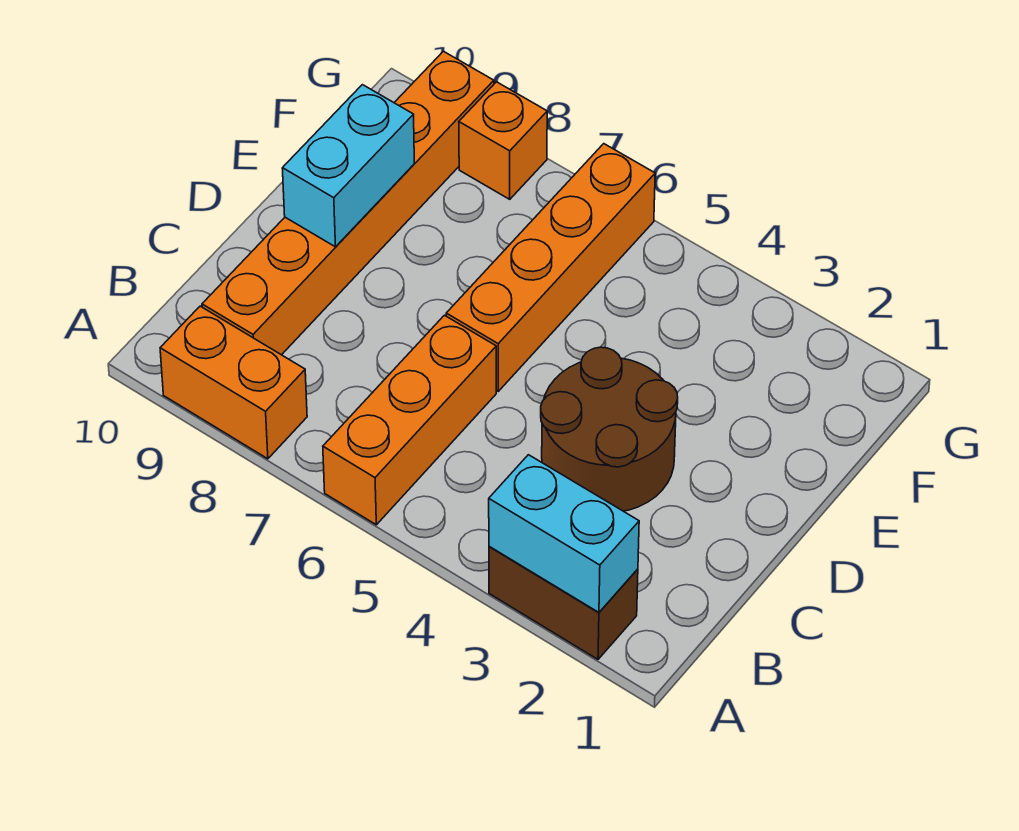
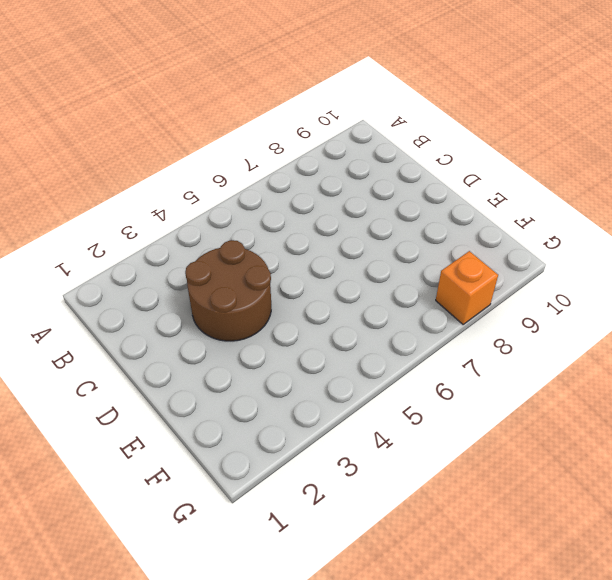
none -> brown brick A2:A3 level 1
none -> orange brick A6:C6 level 1

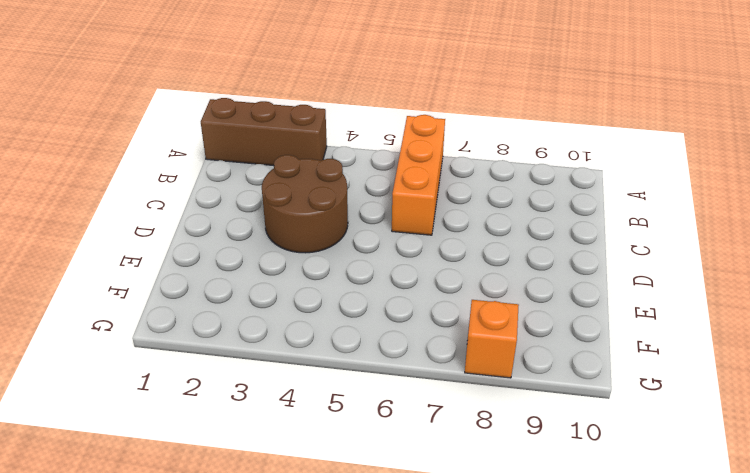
brown brick A1:A3 level 1 -> brown brick A2:A3 level 1
none -> orange brick A8:A9 level 1
none -> orange brick B9:G9 level 1

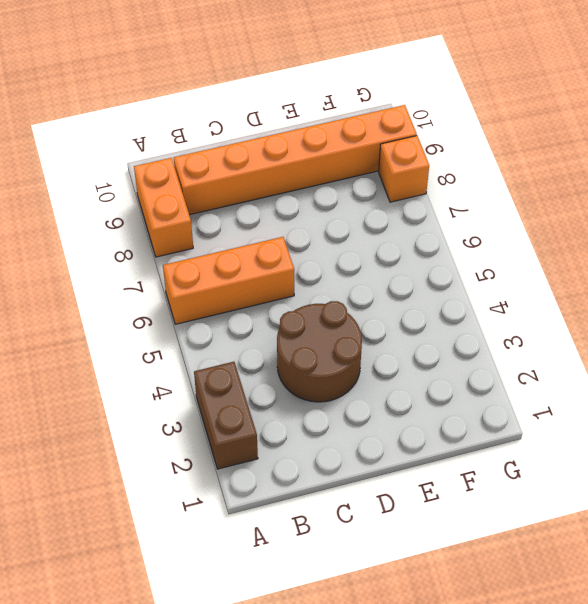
none -> orange brick D6:G6 level 1
none -> cyan brick A2:A3 level 2

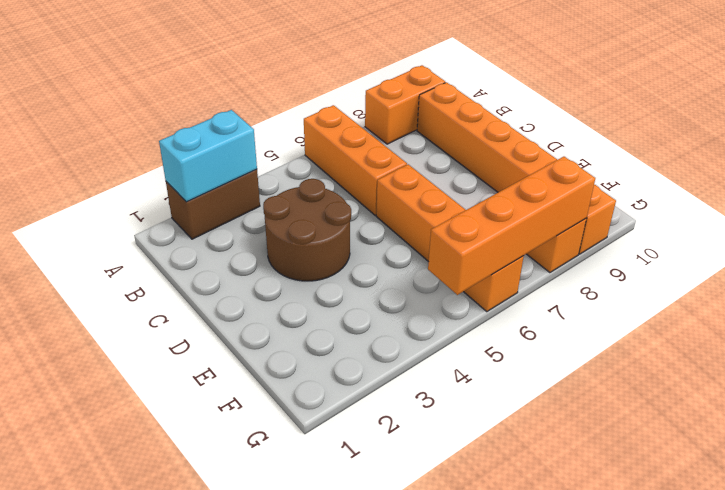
orange brick G5:G8 level 2 -> none
none -> cyan brick D9:E9 level 2

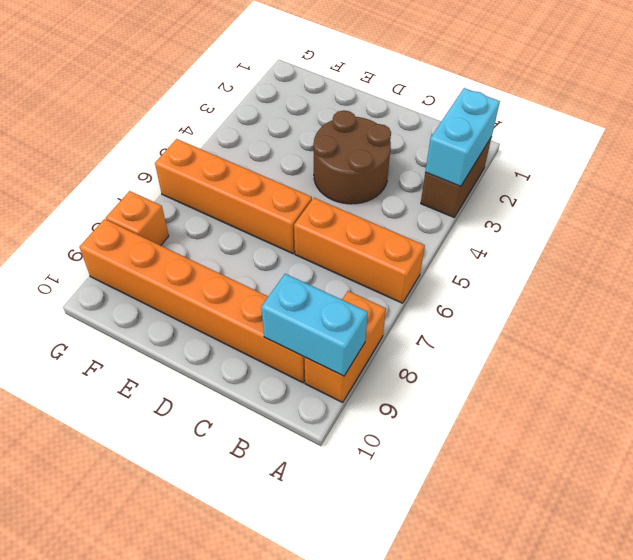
cyan brick A9:B9 level 2 -> cyan brick D9:E9 level 2

